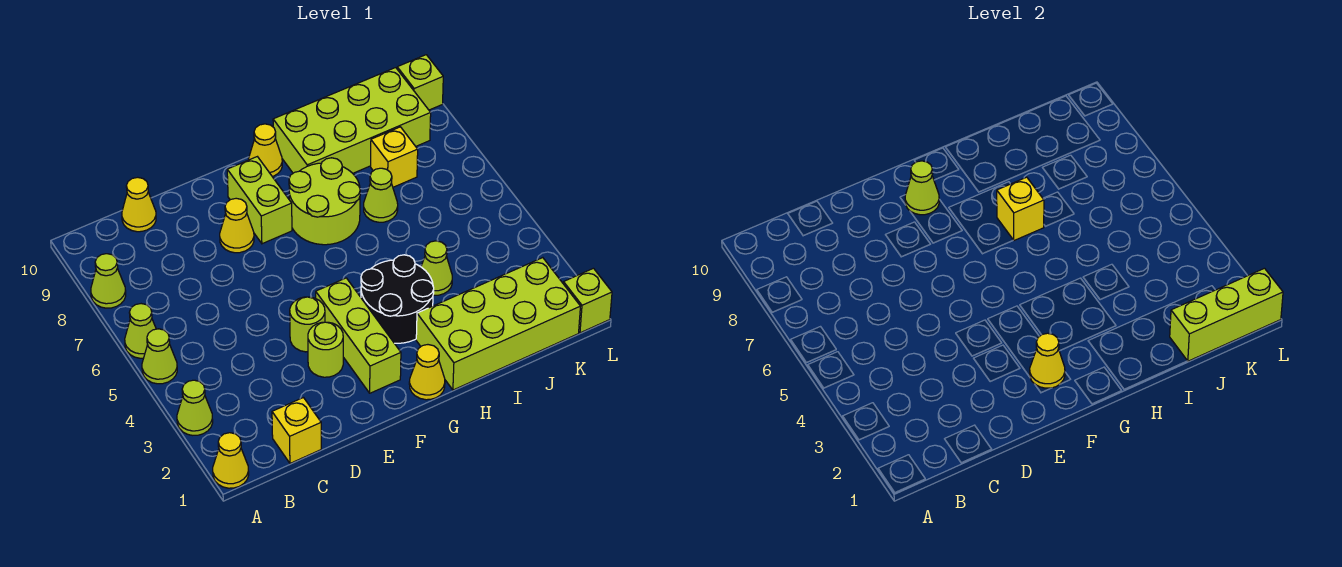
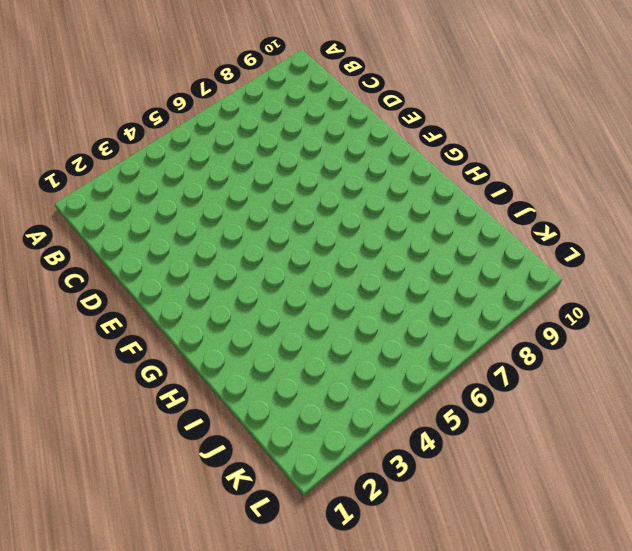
none -> yellow cone A1 level 1
none -> lime cone A3 level 1
none -> lime cone A5 level 1

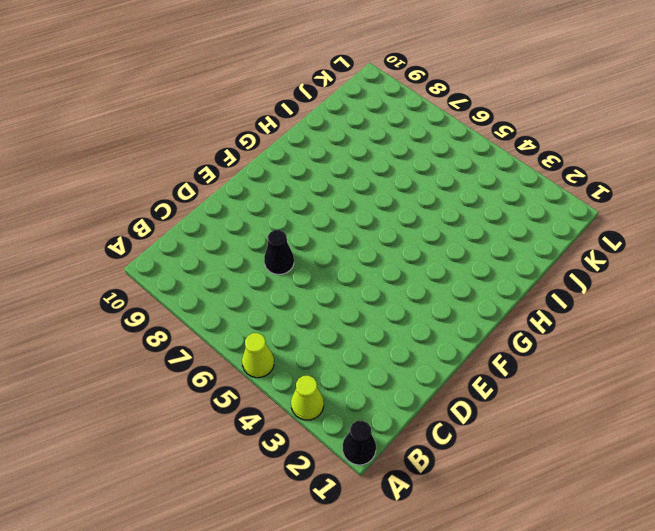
black cone A1 level 1 -> yellow cone A1 level 1
black cone D7 level 1 -> none
none -> lime cone A6 level 1
none -> lime cone A8 level 1
none -> yellow brick C1 level 1

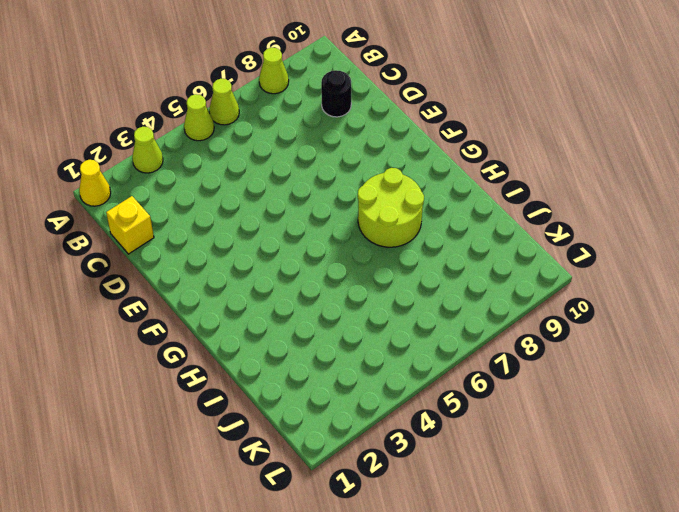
black round brick C9 level 1 -> none
none -> yellow cone C10 level 1
none -> lime round brick E3 level 1
none -> lime round brick E4 level 1

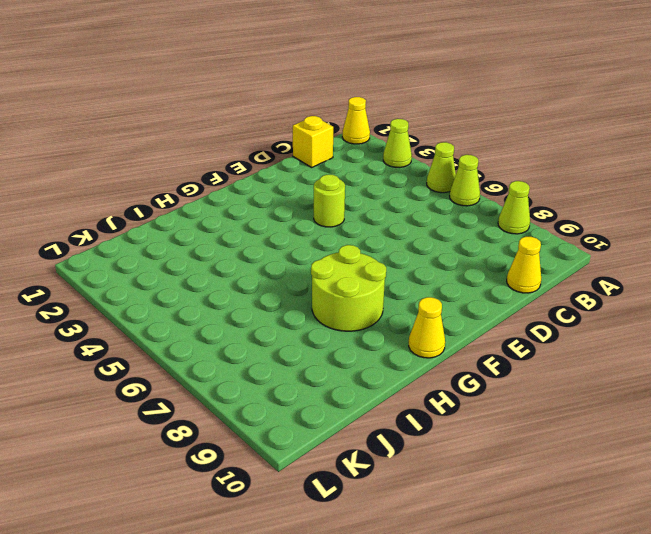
none -> lime round brick E3 level 1
none -> yellow cone E8 level 1
none -> lime brick F2:F4 level 1

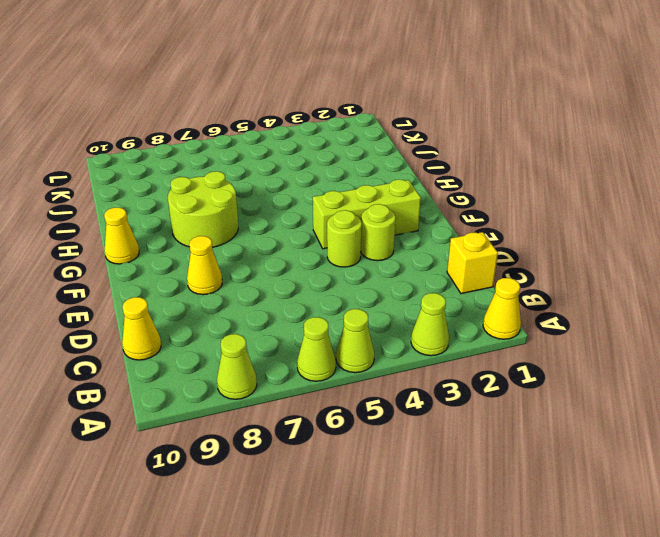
none -> lime brick F8:F9 level 1
none -> yellow cone G1 level 1
none -> black round brick G3:H4 level 1

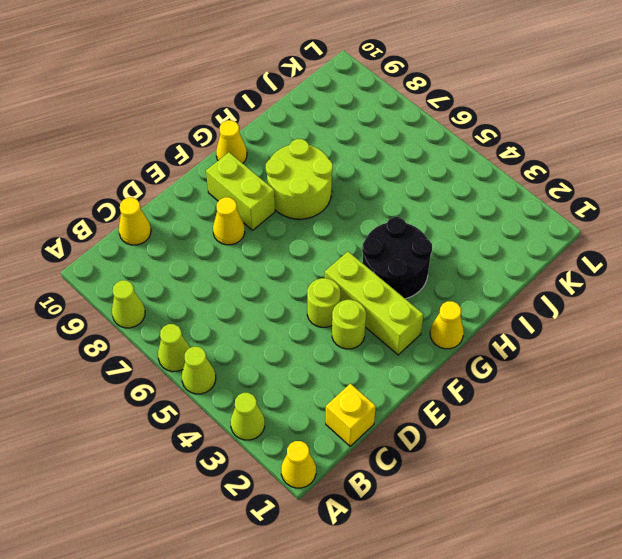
none -> lime brick H1:K2 level 1
none -> lime brick H9:K10 level 1
none -> lime cone I4 level 1

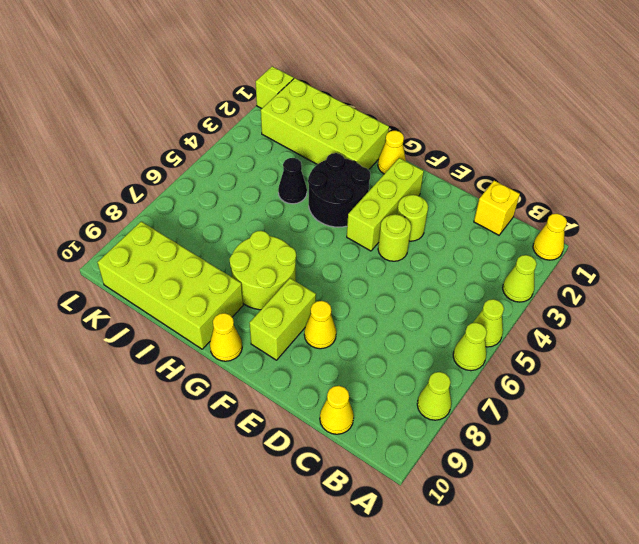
black cone I4 level 1 -> lime cone I4 level 1
none -> lime cone I7 level 1
none -> yellow brick J8 level 1
none -> lime brick L10 level 1

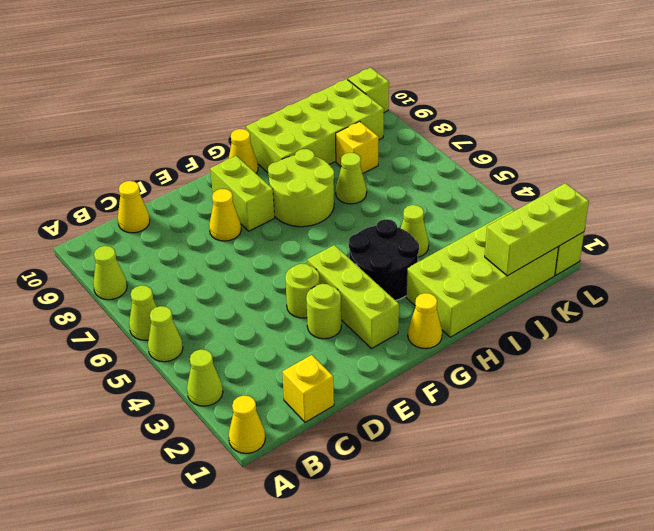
none -> yellow cone F2 level 2
none -> lime cone F9 level 2
none -> yellow brick H7 level 2

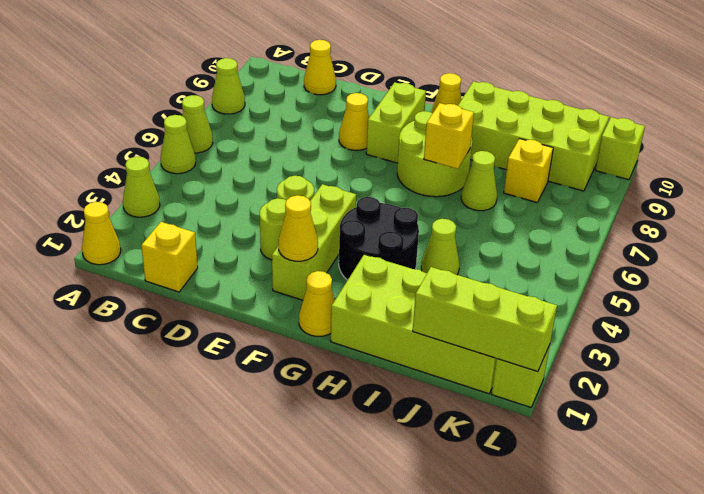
none -> lime cone F9 level 2

